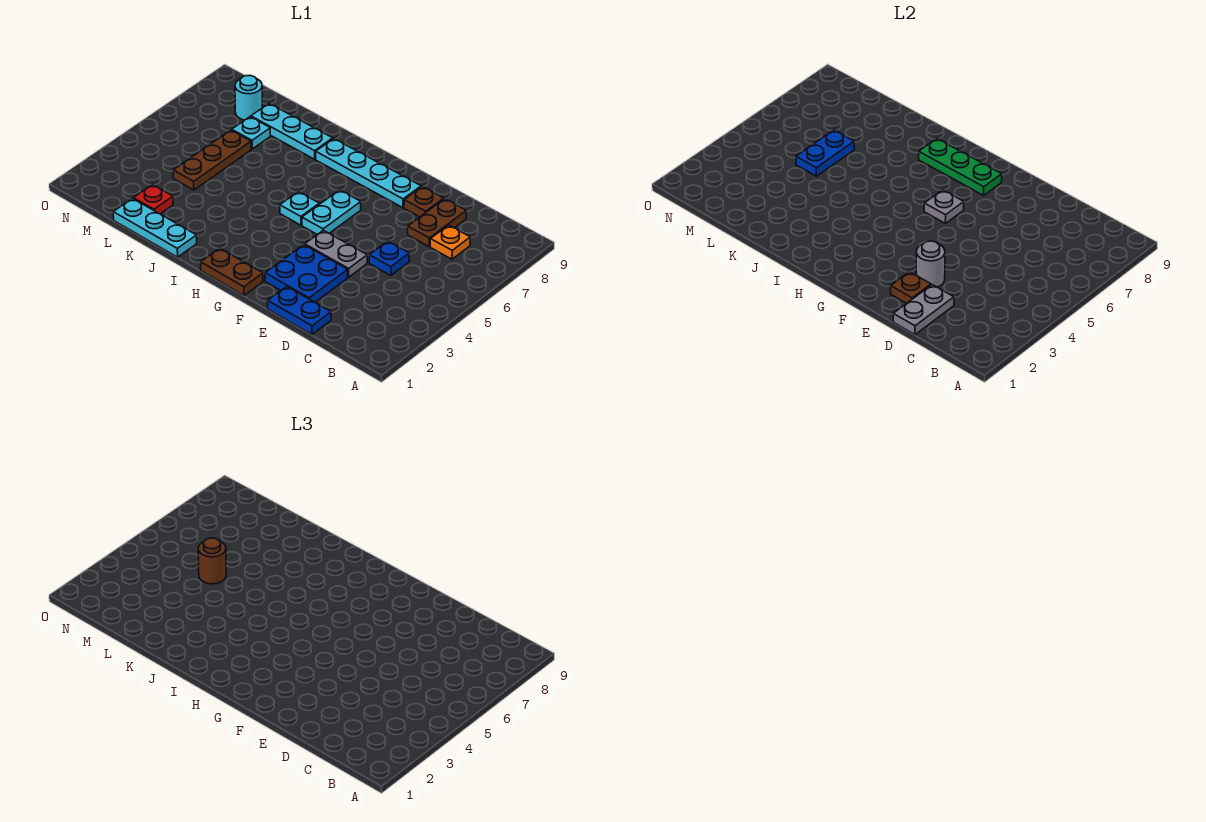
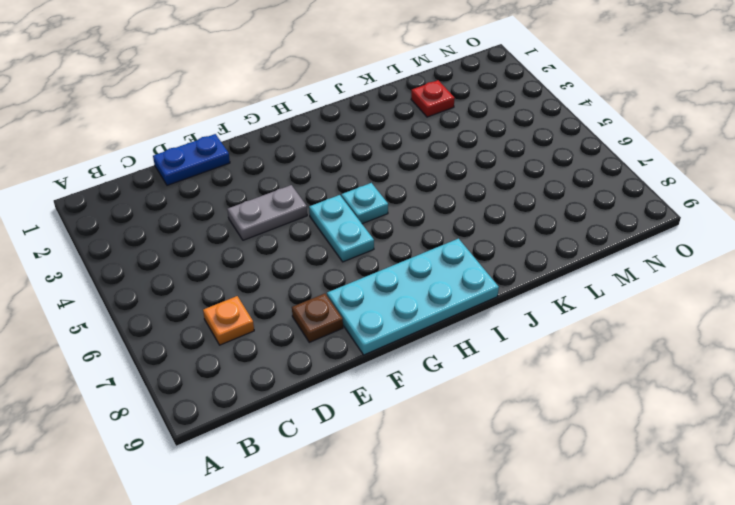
cyan plate F8:I9 level 1 -> cyan plate F8:I8 level 1
none -> blue plate D5 level 1
none -> brown plate D7:D8 level 1
none -> blue plate E2:F3 level 1

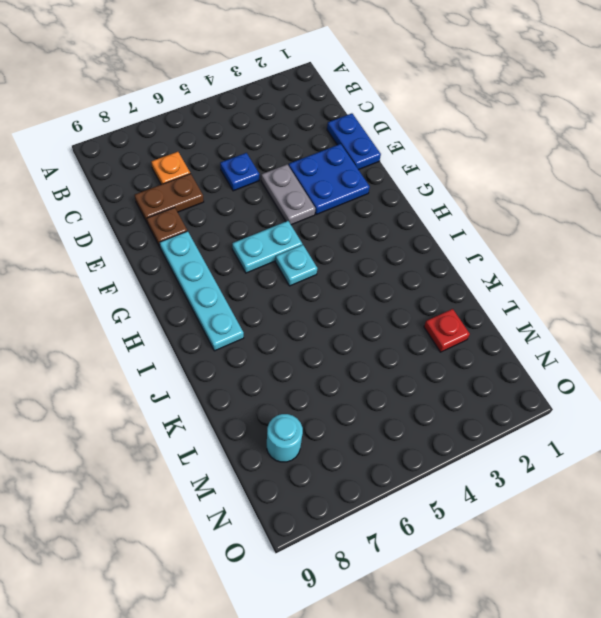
none -> brown plate G1:H1 level 1
none -> cyan plate J1:L1 level 1
none -> cyan plate J8:L8 level 1

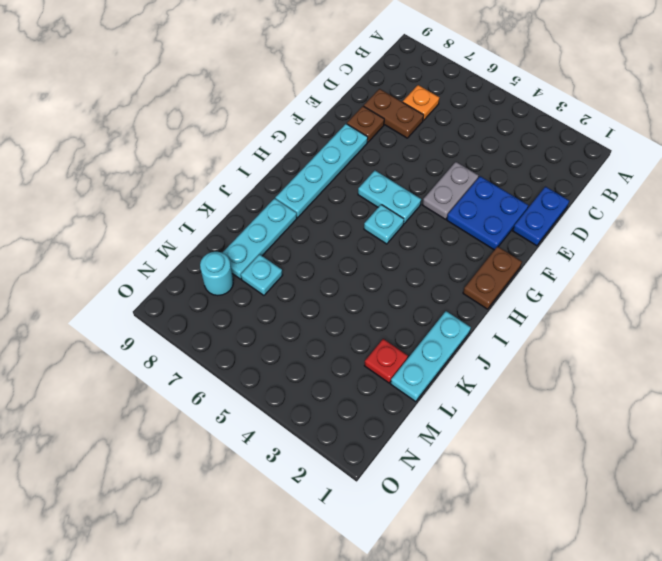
none -> blue plate D5 level 1
none -> brown plate L4:L6 level 1
none -> grey plate D1:D2 level 2

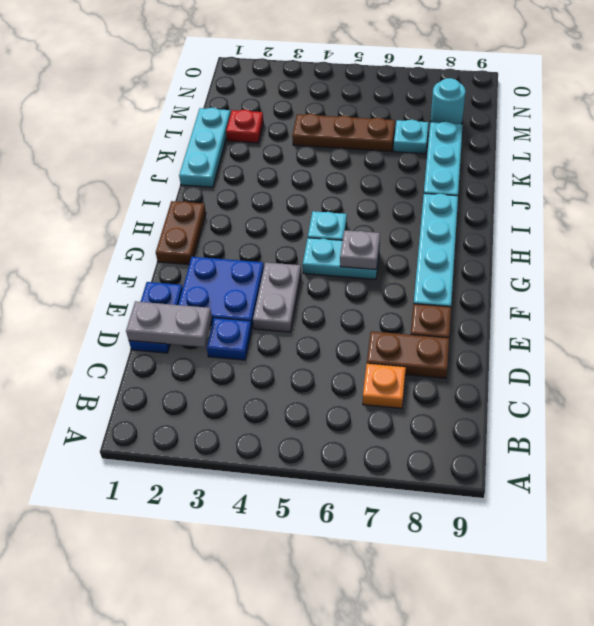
blue plate D3 level 1 -> blue plate D5 level 1
none -> brown plate E2 level 2
none -> grey round brick E3 level 2
none -> green plate G8:I8 level 2

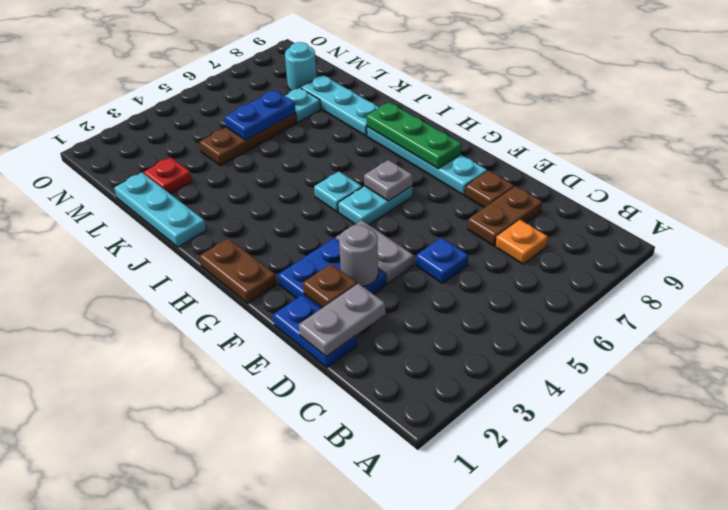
none -> brown round brick L5 level 3

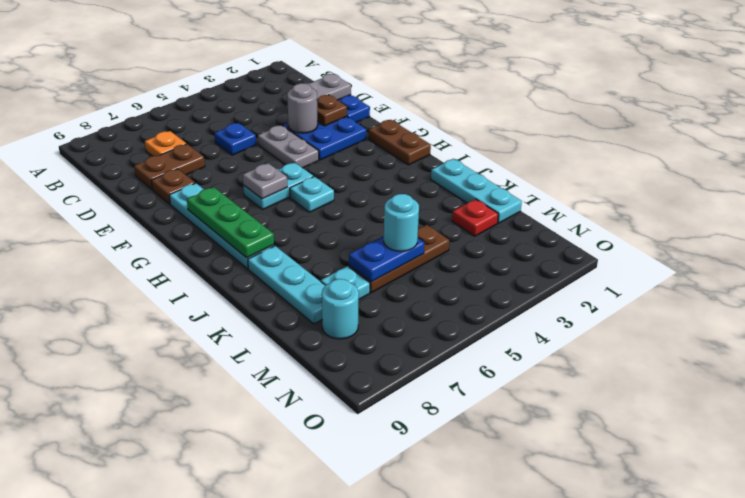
cyan round brick L5 level 3 -> brown round brick L5 level 3

